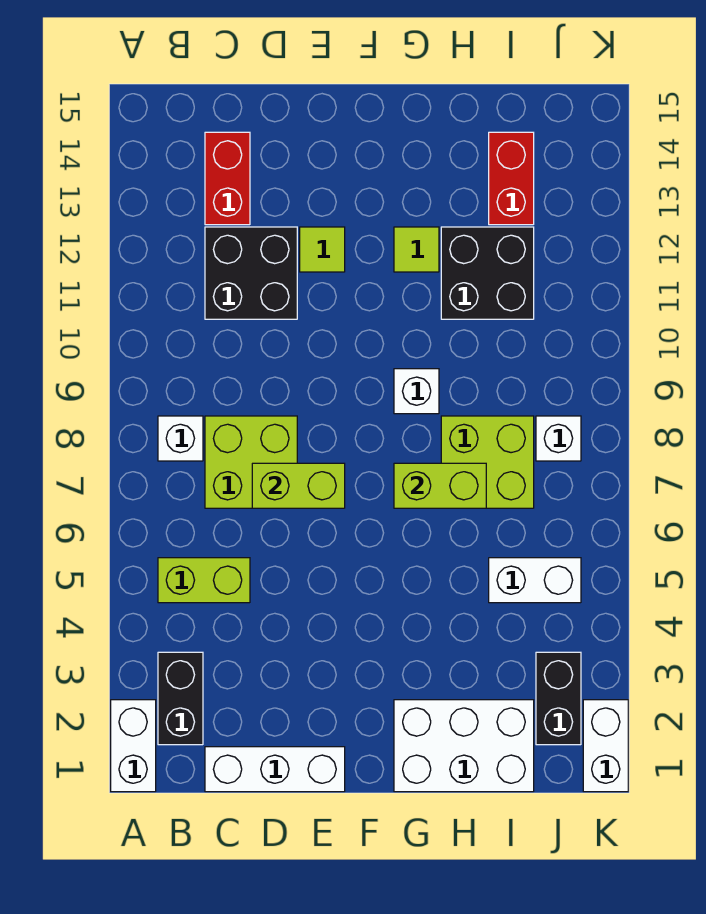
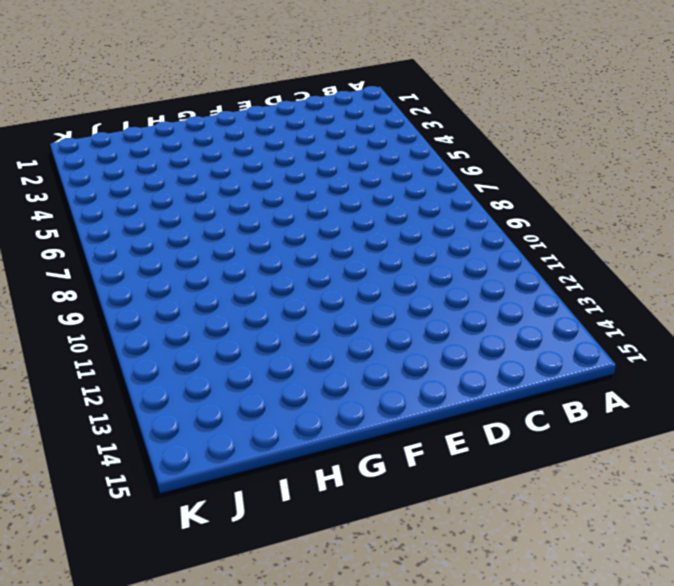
none -> white brick A1:A2 level 1
none -> black brick B2:B3 level 1
none -> lime brick B5:C5 level 1

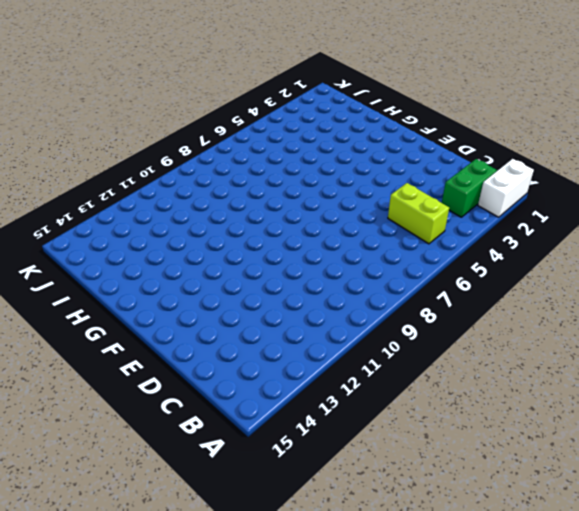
green brick B2:B3 level 1 -> black brick B2:B3 level 1
none -> white brick B8 level 1
none -> white brick C1:E1 level 1
none -> lime brick C7:D8 level 1

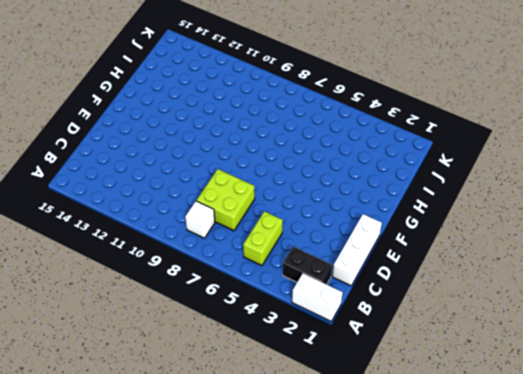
none -> black brick C11:D12 level 1
none -> red brick C13:C14 level 1
none -> lime tile E12 level 1

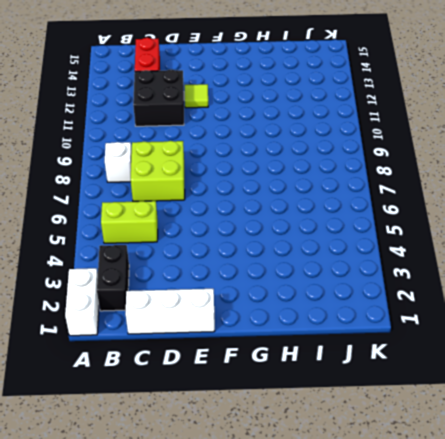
none -> white brick G1:I2 level 1
none -> white brick G9 level 1
none -> lime tile G12 level 1

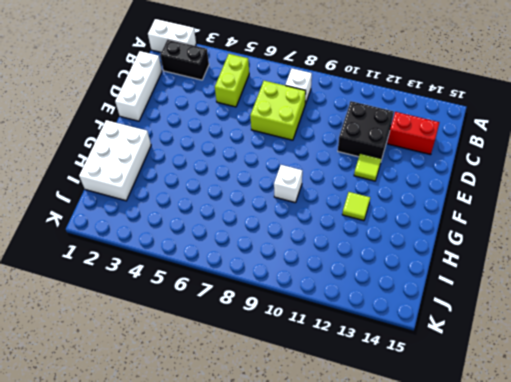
none -> lime brick H7:I8 level 1
none -> black brick H11:I12 level 1
none -> white brick I5:J5 level 1

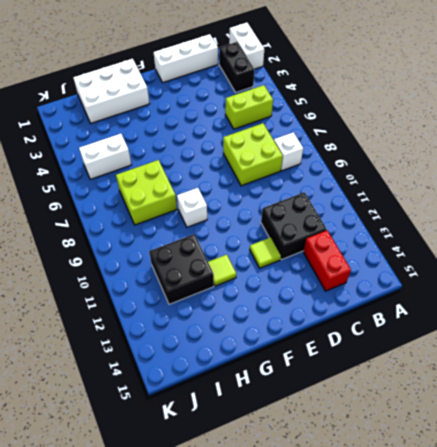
none -> red brick I13:I14 level 1
none -> black brick J2:J3 level 1
none -> white brick J8 level 1

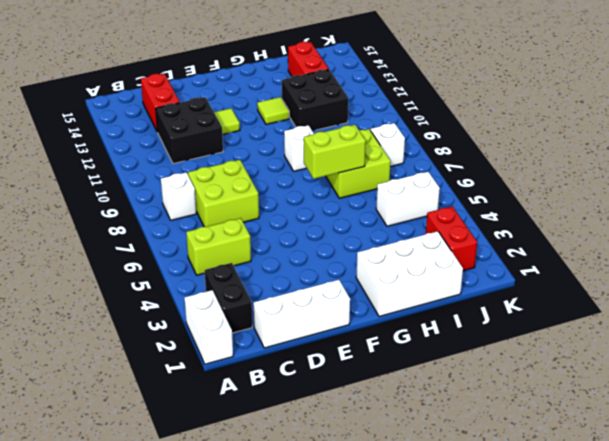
red brick J2:J3 level 1 -> black brick J2:J3 level 1
none -> white brick K1:K2 level 1
none -> lime brick D7:E7 level 2

